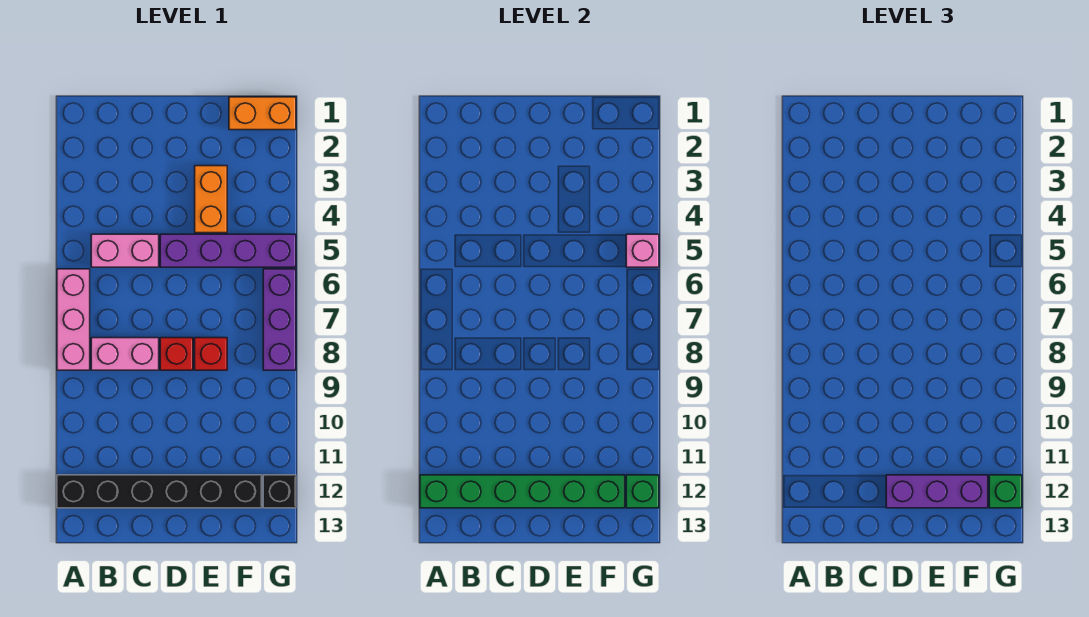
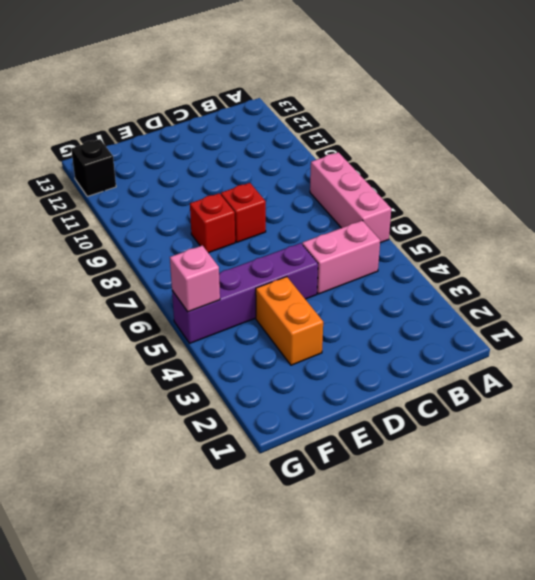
none -> black brick A12:F12 level 1
none -> pink brick B8:C8 level 1
none -> orange brick F1:G1 level 1

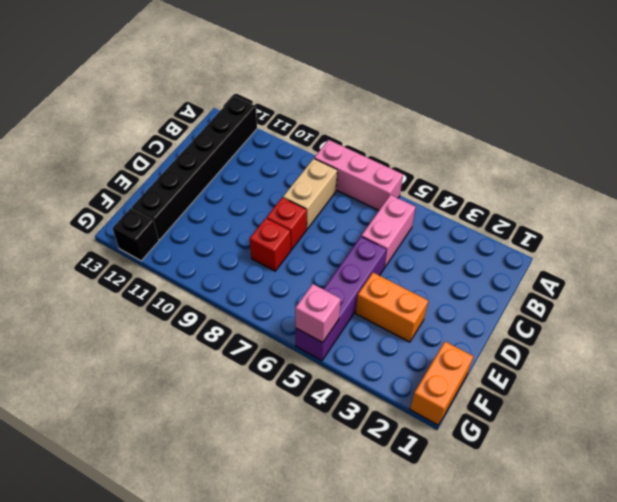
tan brick B8:C8 level 1 -> pink brick B8:C8 level 1
none -> purple brick G6:G8 level 1
none -> green brick A12:F12 level 2
none -> green brick G12 level 2

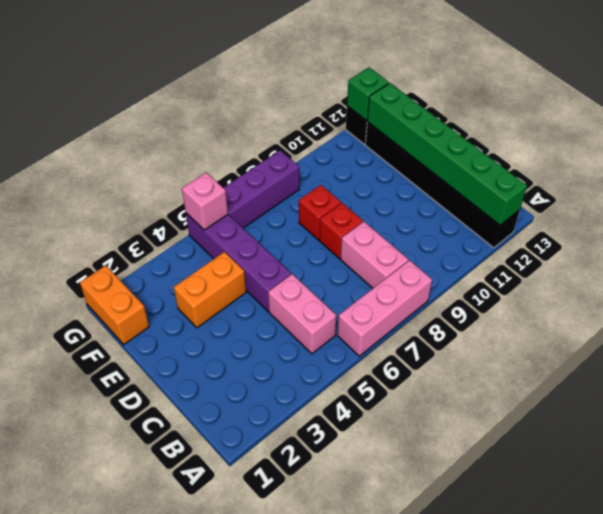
none -> purple brick D12:F12 level 3
none -> green brick G12 level 3

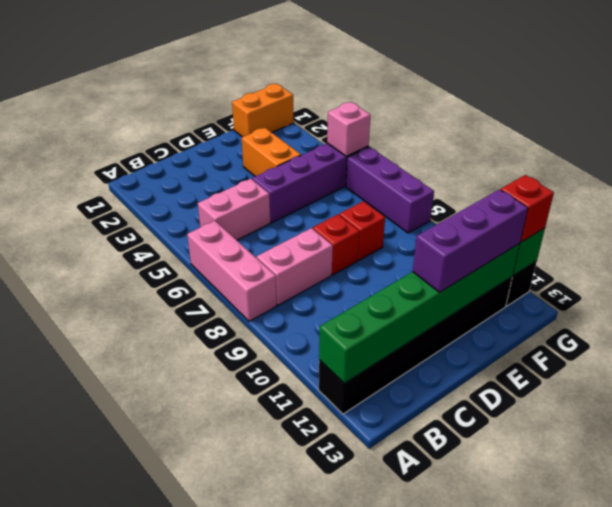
red brick G12 level 3 -> green brick G12 level 3

